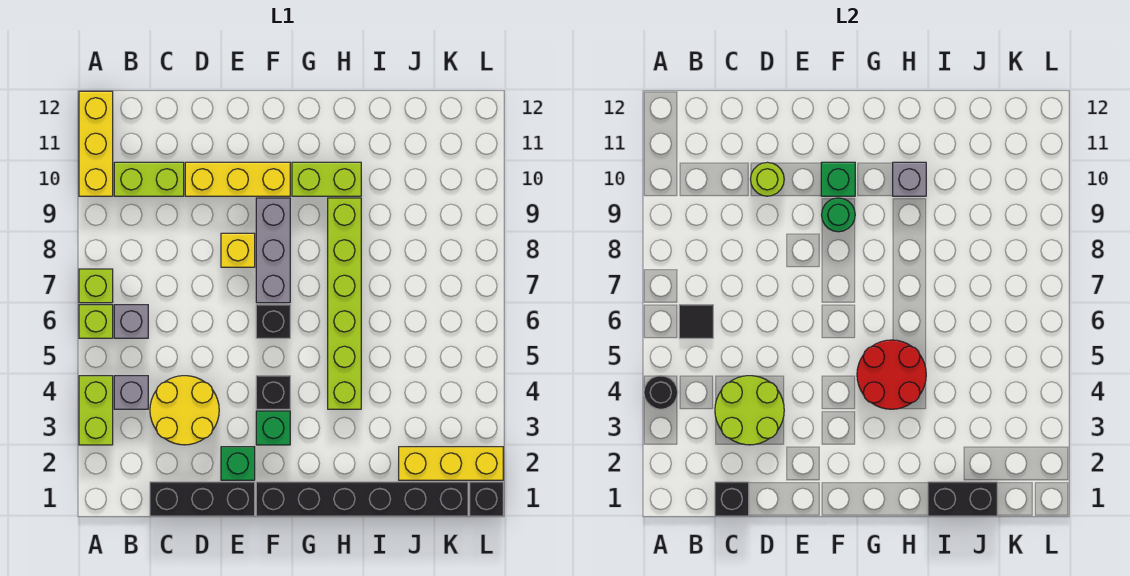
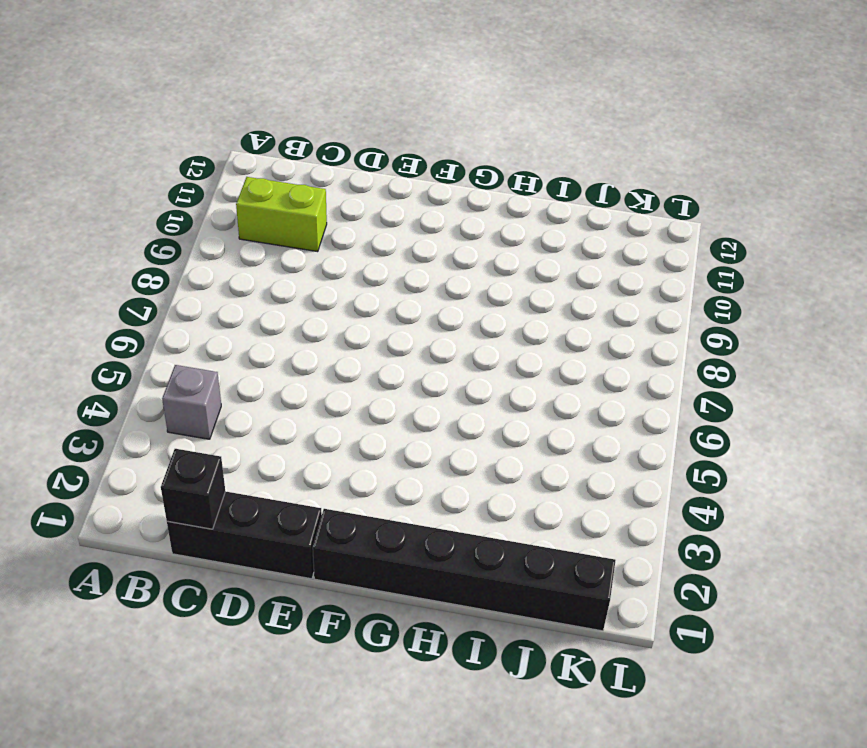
none -> lime brick A3:A4 level 1
none -> lime brick A6 level 1
none -> lime brick A7 level 1
none -> yellow brick A10:A12 level 1

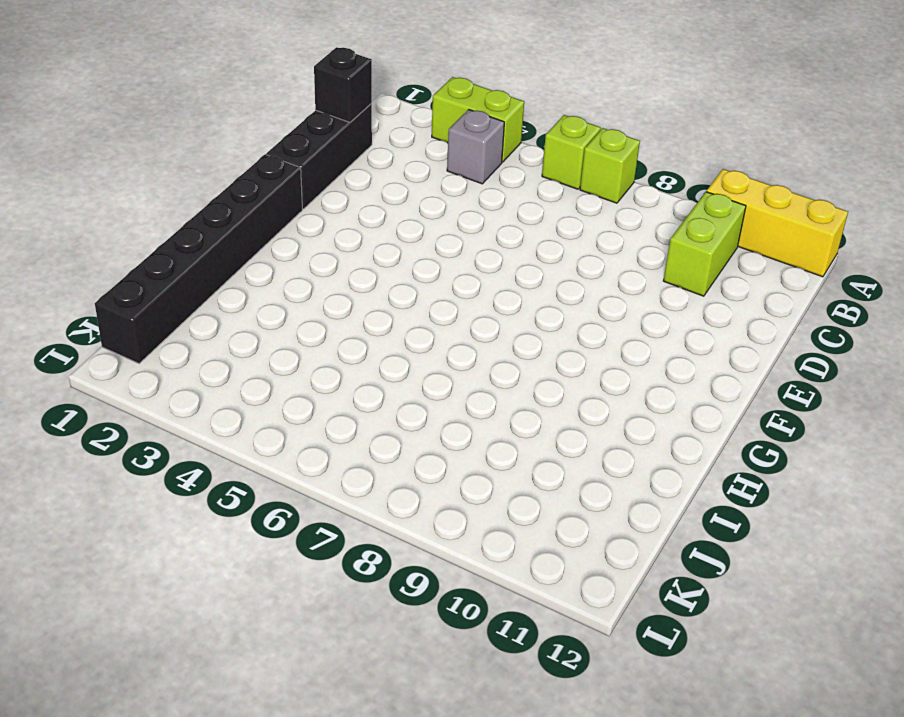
none -> grey brick B6 level 1
none -> yellow round brick C3:D4 level 1
none -> yellow brick D10:F10 level 1
none -> green brick E2 level 1

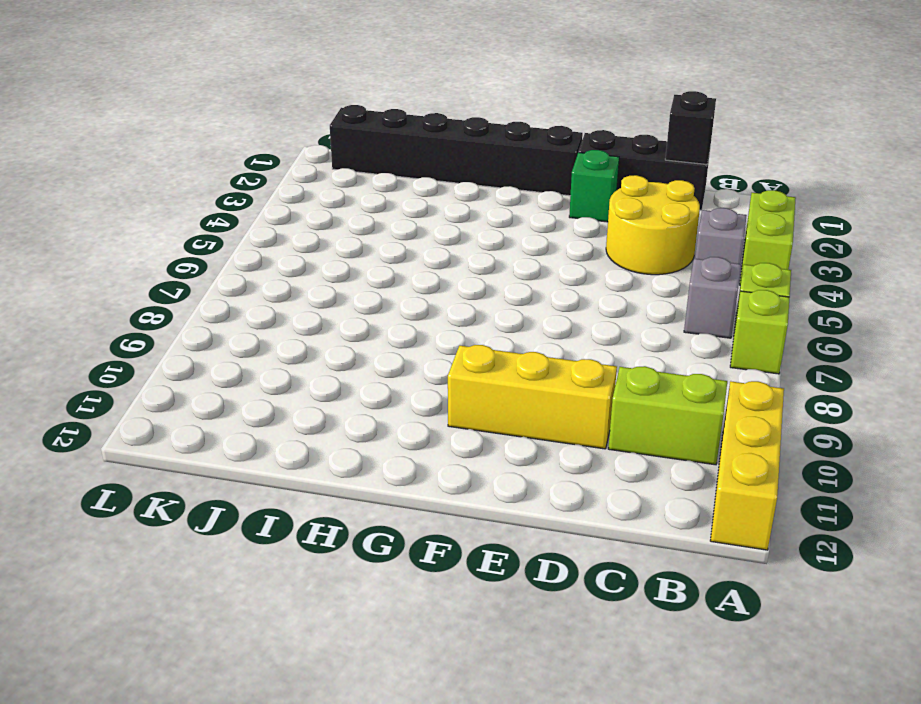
none -> yellow brick E8 level 1
none -> green brick F3 level 1
none -> black brick F4 level 1
none -> black brick F6 level 1

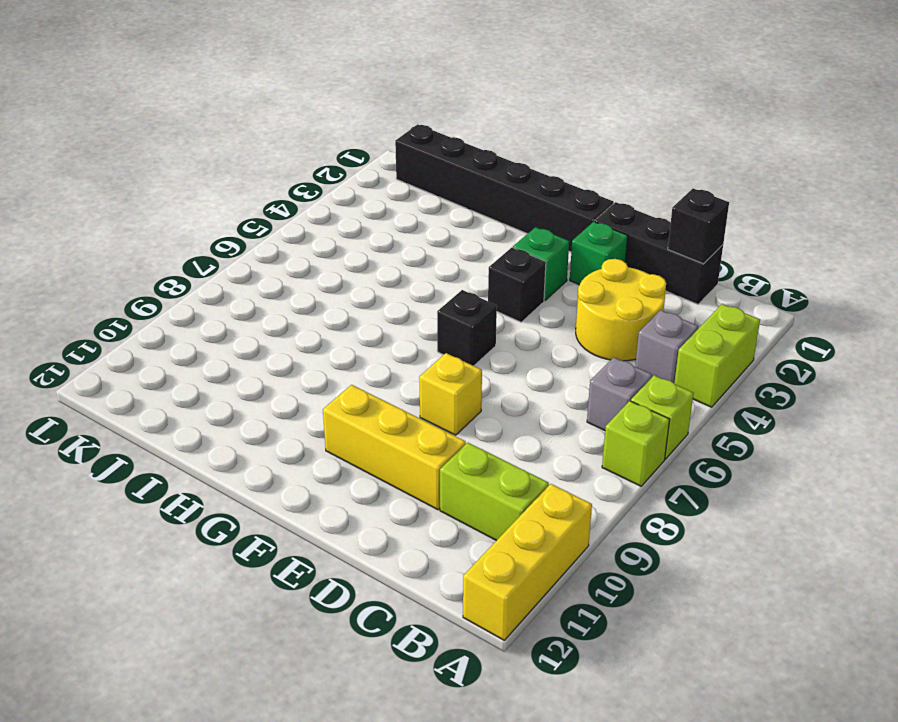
none -> grey brick F7:F9 level 1
none -> lime brick G10:H10 level 1
none -> lime brick H4:H9 level 1
none -> yellow brick J2:L2 level 1

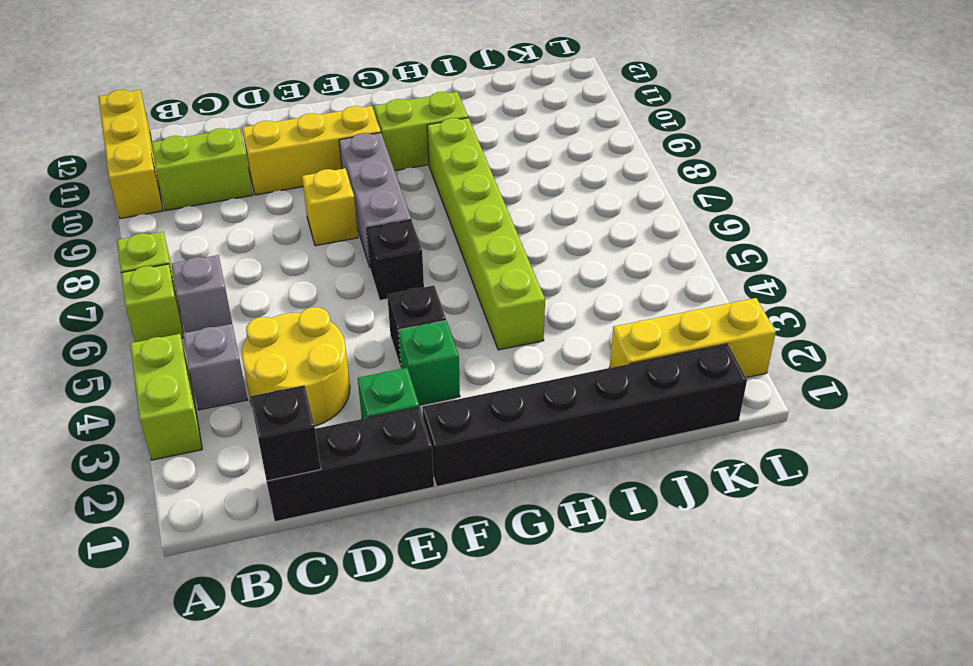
none -> black brick L1 level 1
none -> black round brick A4 level 2
none -> black tile B6 level 2
none -> lime round brick C3:D4 level 2

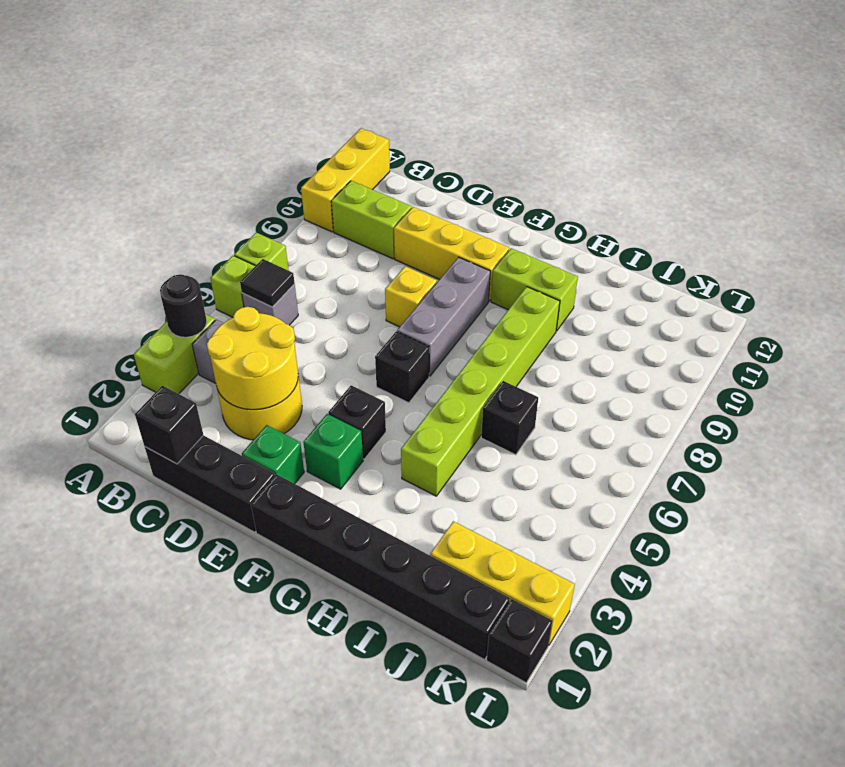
yellow round brick C3:D4 level 2 -> lime round brick C3:D4 level 2
black brick I6 level 1 -> none
none -> lime round brick D10 level 2
none -> green round brick F9 level 2
none -> green brick F10 level 2
none -> red round brick G4:H5 level 2

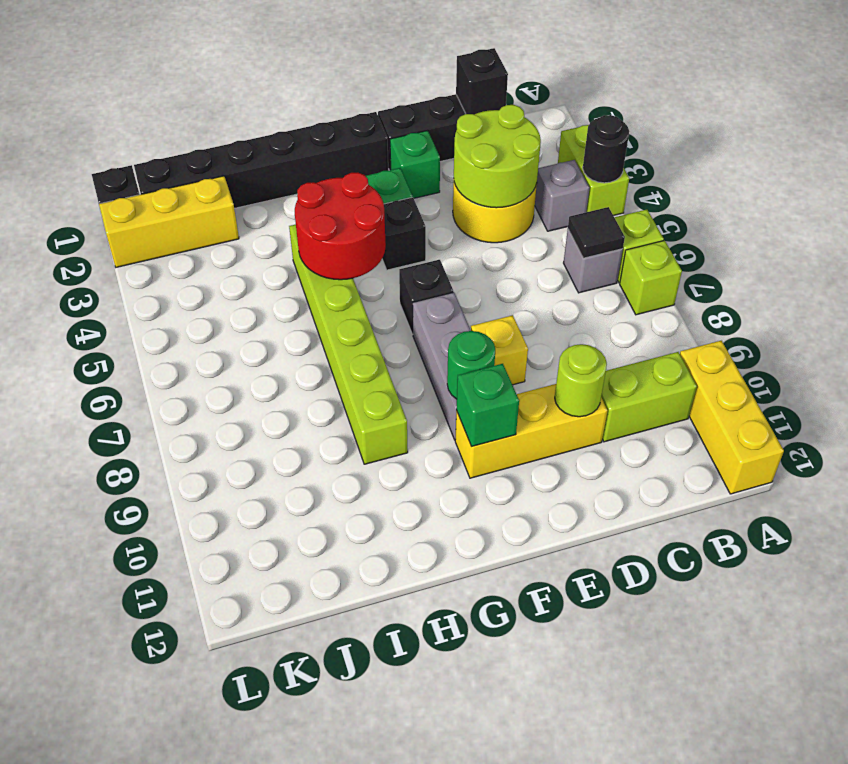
none -> lime brick G10:H10 level 1
none -> grey brick H10 level 2
none -> black brick I1:J1 level 2

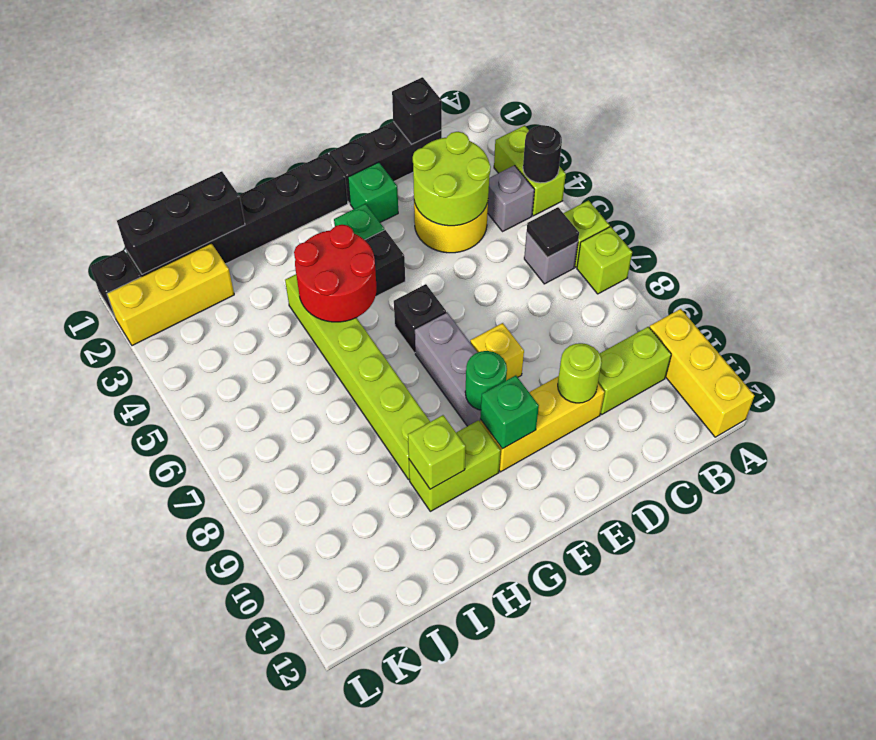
lime brick H10 level 2 -> grey brick H10 level 2
black brick I1:K1 level 2 -> black brick I1:J1 level 2

